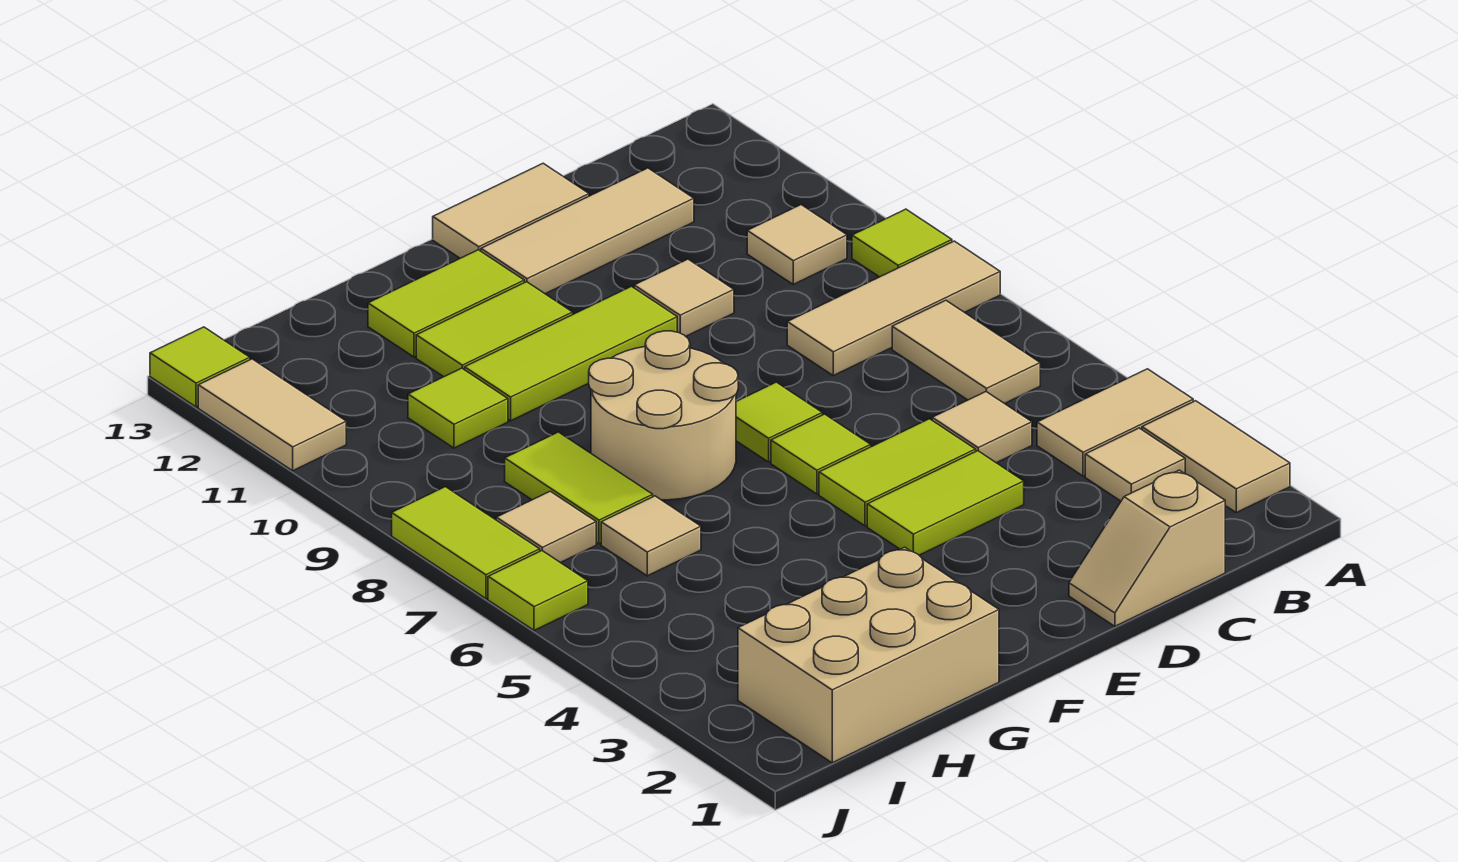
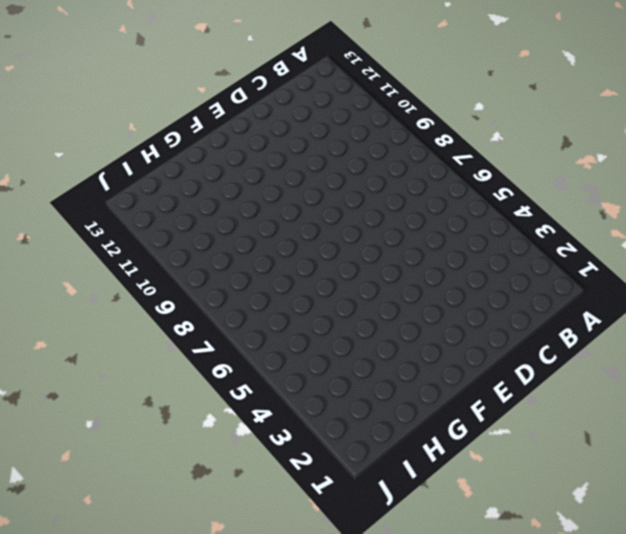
none -> tan tile A2:A3 level 1
none -> tan tile A4:B4 level 1
none -> tan tile A8:C8 level 1

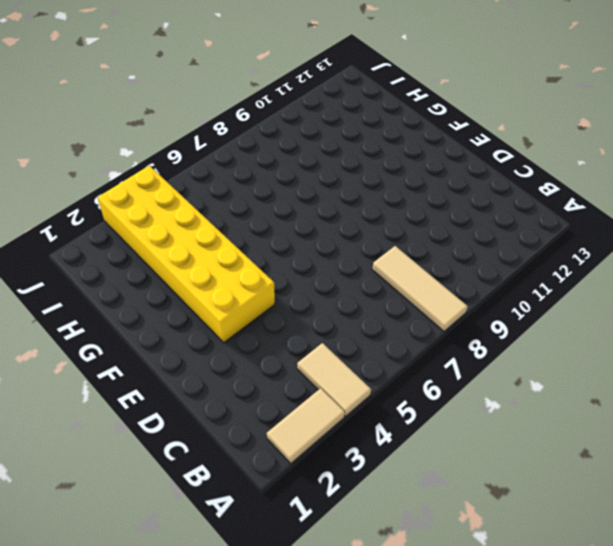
yellow brick E3:J4 level 1 -> lime tile D4:E4 level 1
none -> lime tile A9 level 1
none -> tan tile B3 level 1
none -> tan tile B6:B7 level 1

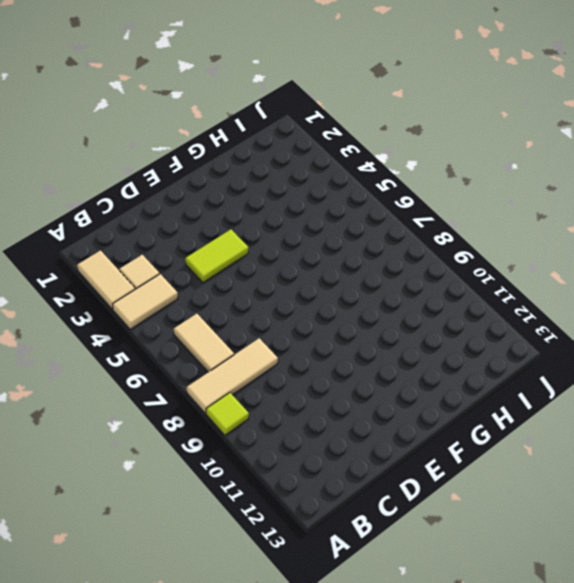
none -> tan tile B10 level 1
none -> tan slope C1:D1 level 1 top C
none -> tan tile C5 level 1

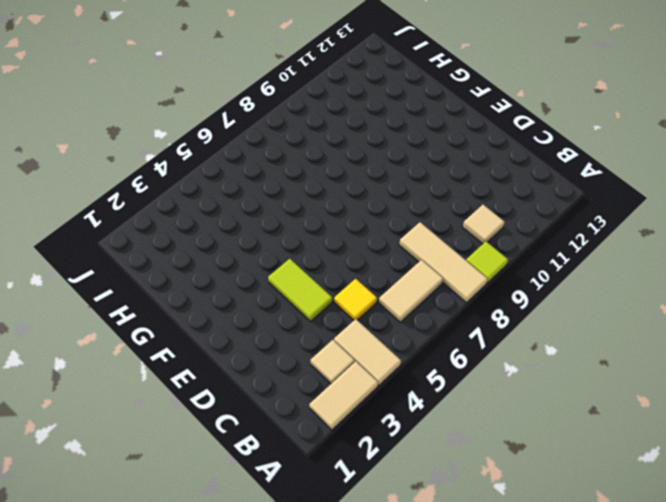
yellow tile C5 level 1 -> tan tile C5 level 1
none -> tan slope C1:D1 level 1 top C
none -> tan tile C12:E12 level 1
none -> lime tile D5:E5 level 1

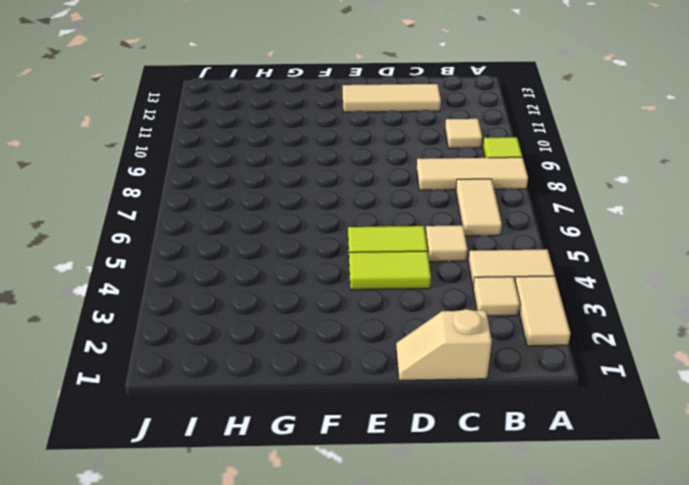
none -> tan tile D10 level 1
none -> tan tile D13:E13 level 1
none -> lime tile E6 level 1

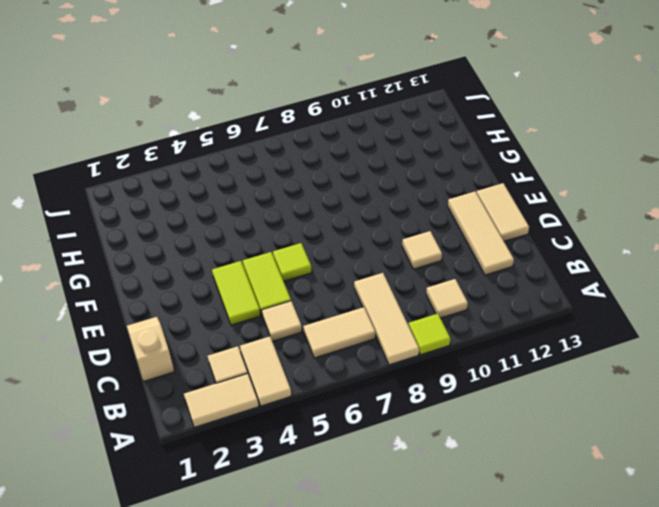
none -> lime tile E7 level 1
none -> lime tile E10:G10 level 1
none -> tan round brick F7:G8 level 1

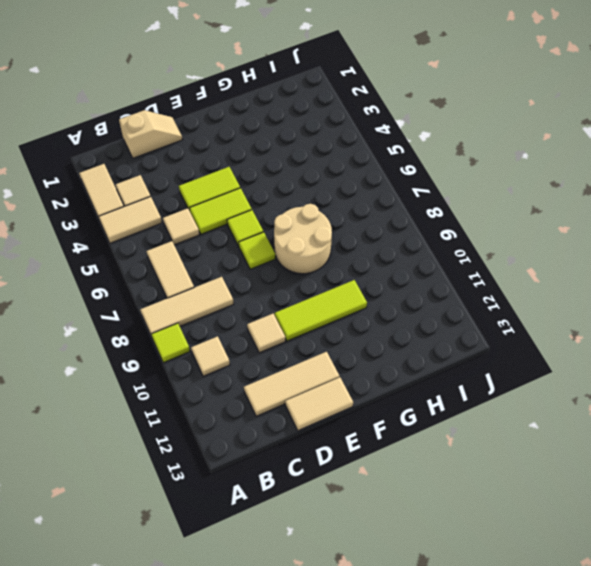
none -> lime tile F11:G11 level 1
none -> lime tile F12:G12 level 1
none -> tan brick G1:I2 level 1

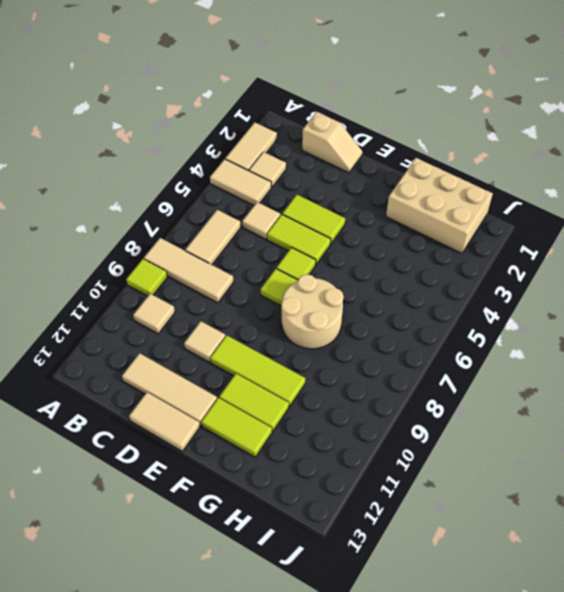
none -> tan tile H6 level 1
none -> lime tile H7:H8 level 1
none -> lime tile H10 level 1

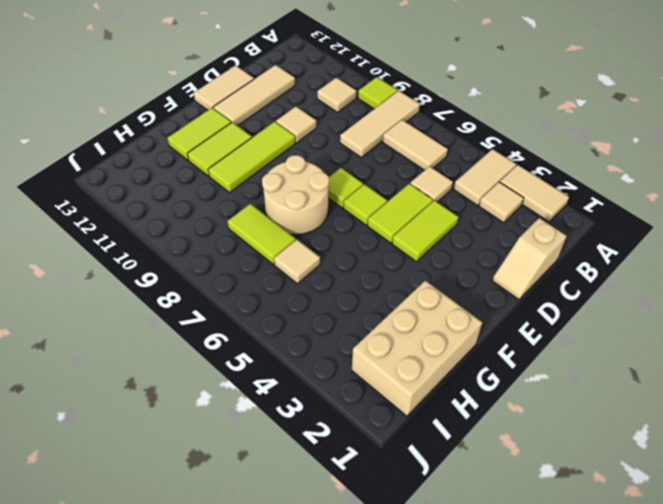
none -> lime tile H10 level 1
none -> tan tile I7 level 1
none -> lime tile J6 level 1

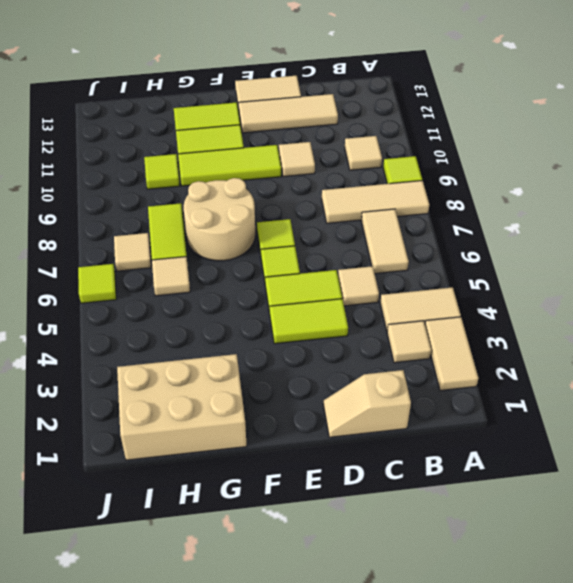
none -> lime tile J7:J8 level 1
none -> tan tile J11:J12 level 1
none -> lime tile J13 level 1

